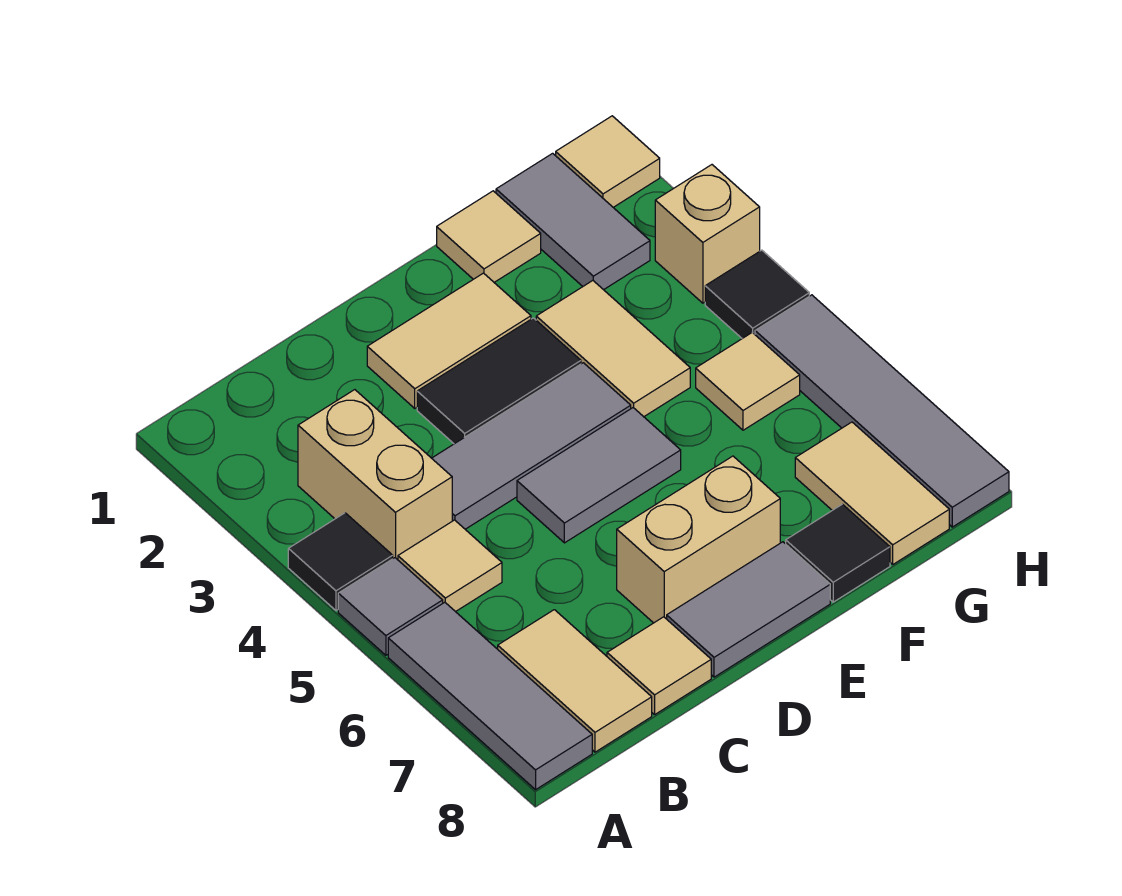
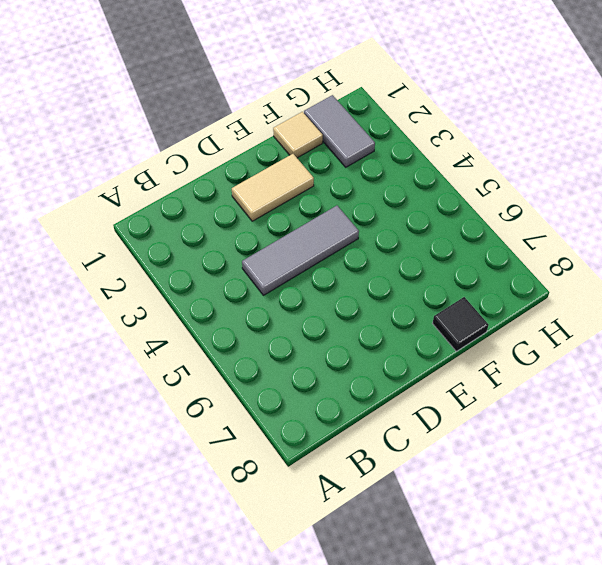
none -> black tile A4 level 1
none -> grey tile A5 level 1
none -> grey tile A6:A8 level 1

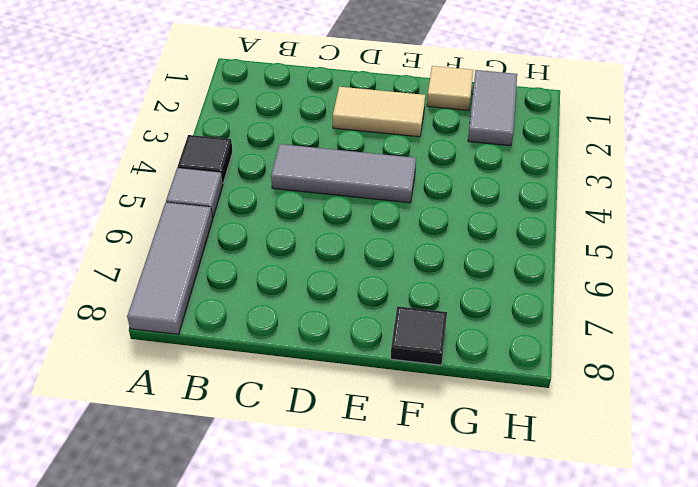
none -> tan brick B3:B4 level 1
none -> tan tile B5 level 1
none -> tan tile B7:B8 level 1

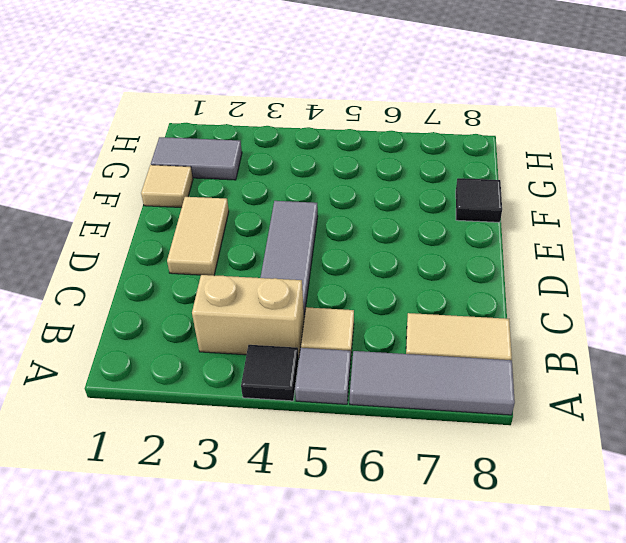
none -> tan tile C8 level 1
none -> black tile D3:E3 level 1
none -> grey tile D5:E5 level 1

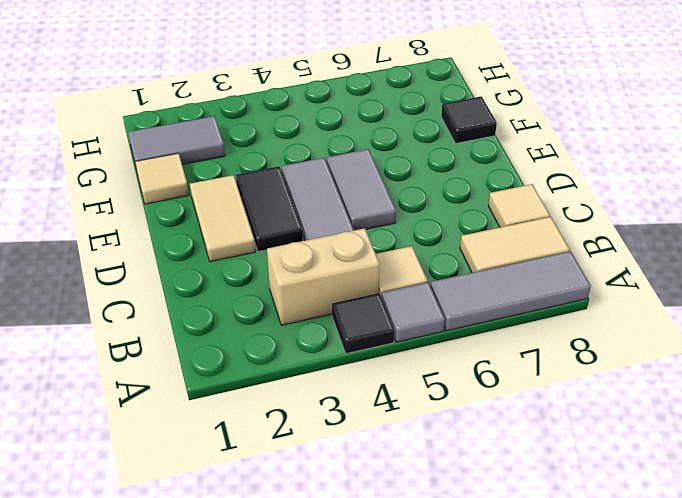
none -> tan brick D7:E7 level 1
none -> grey tile D8:E8 level 1
none -> tan tile F3:F4 level 1

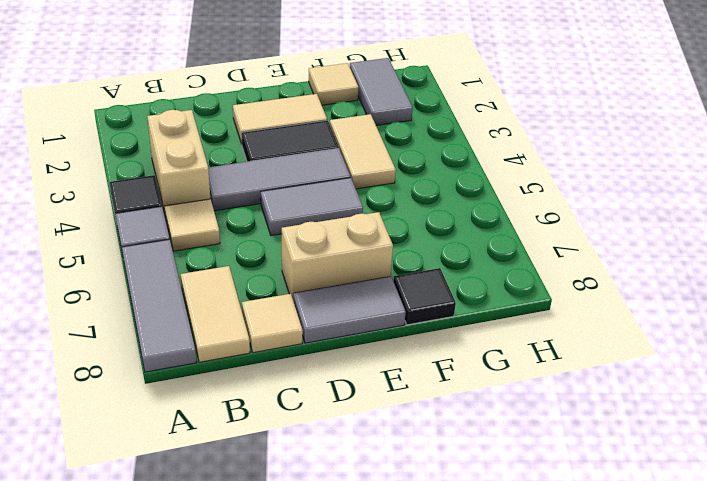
none -> tan tile G5 level 1
none -> tan tile G7:G8 level 1
none -> tan tile H1 level 1

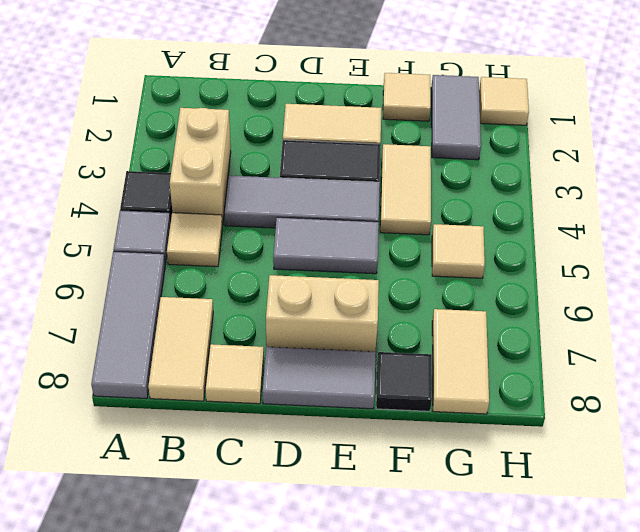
none -> tan brick H3 level 1
none -> black tile H4 level 1
none -> grey tile H5:H8 level 1

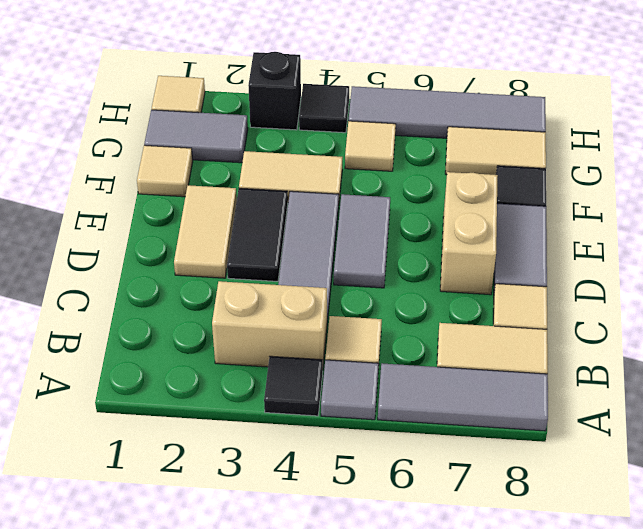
black brick H3 level 1 -> tan brick H3 level 1

